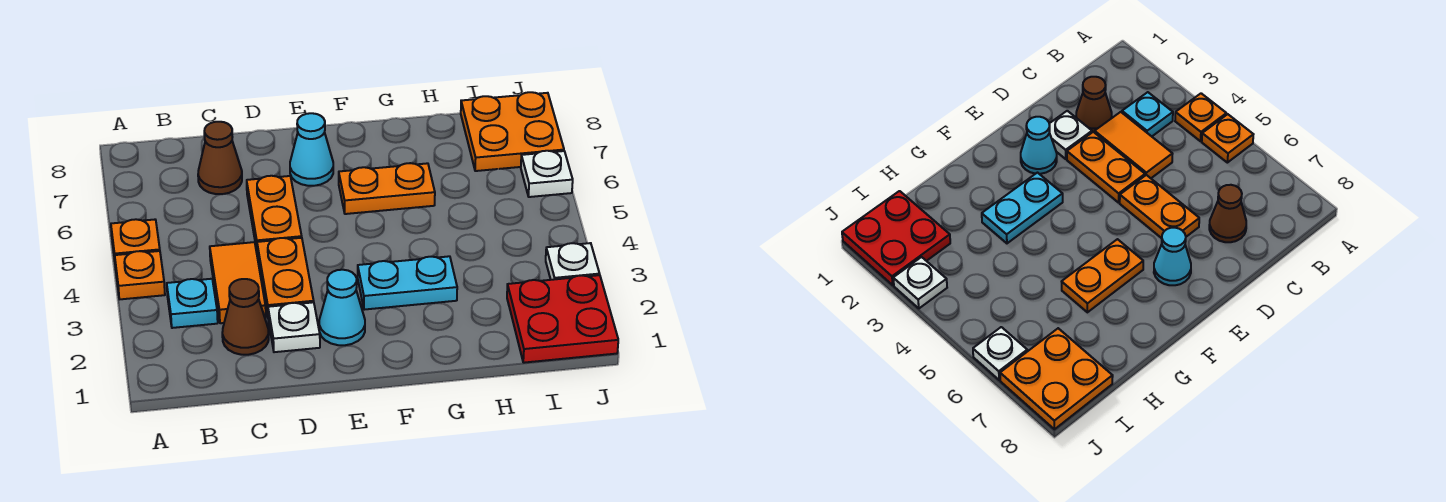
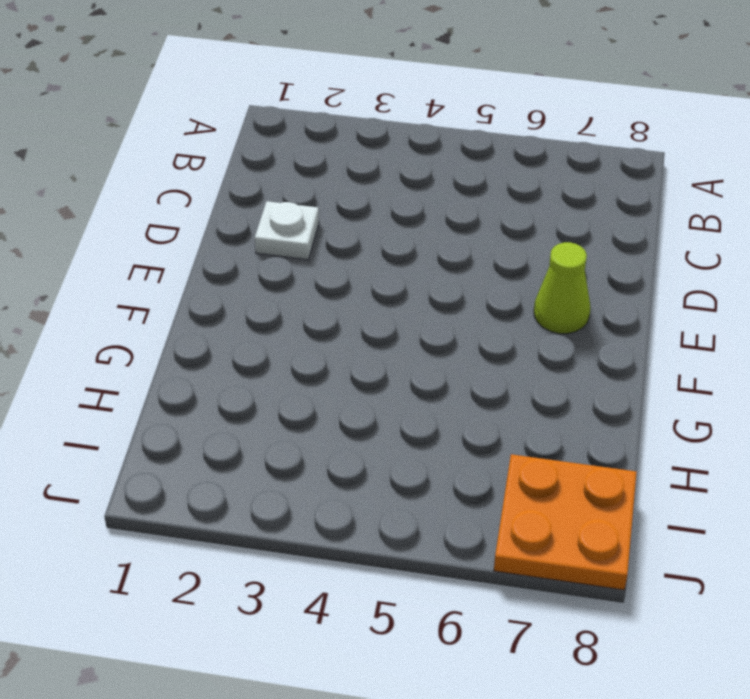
lime cone E7 level 1 -> cyan cone E7 level 1
none -> orange plate A4 level 1
none -> orange plate A5 level 1
none -> cyan plate B3 level 1

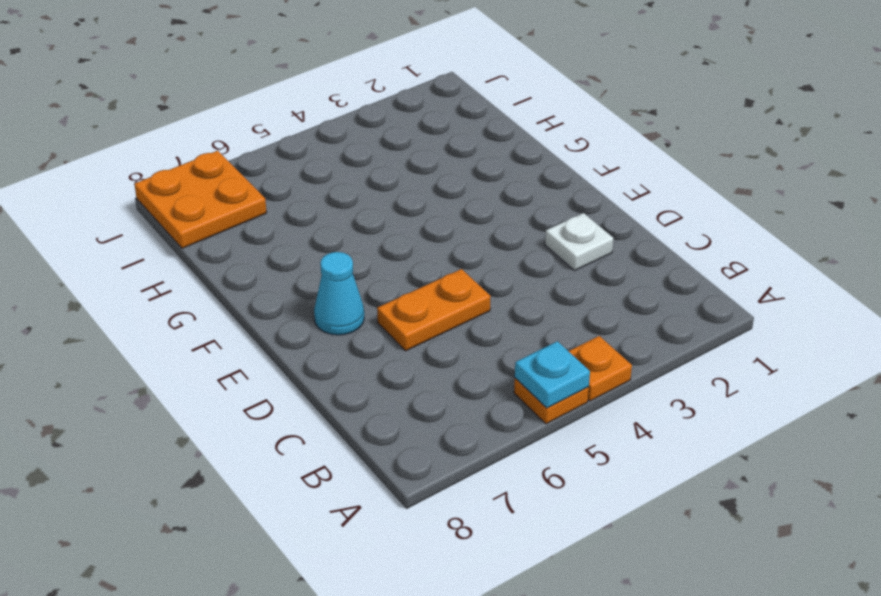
cyan plate A5 level 2 -> cyan plate B3 level 1
none -> brown cone C2 level 1
none -> orange tile C3:C4 level 1
none -> brown cone C7 level 1

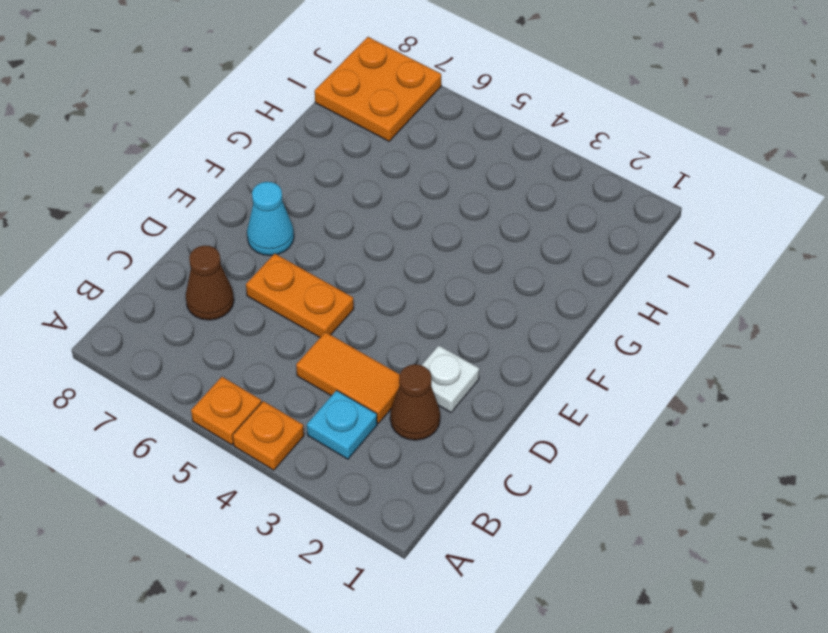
none -> orange plate D3:D4 level 1
none -> cyan cone E2 level 1
none -> cyan plate F3:G3 level 1

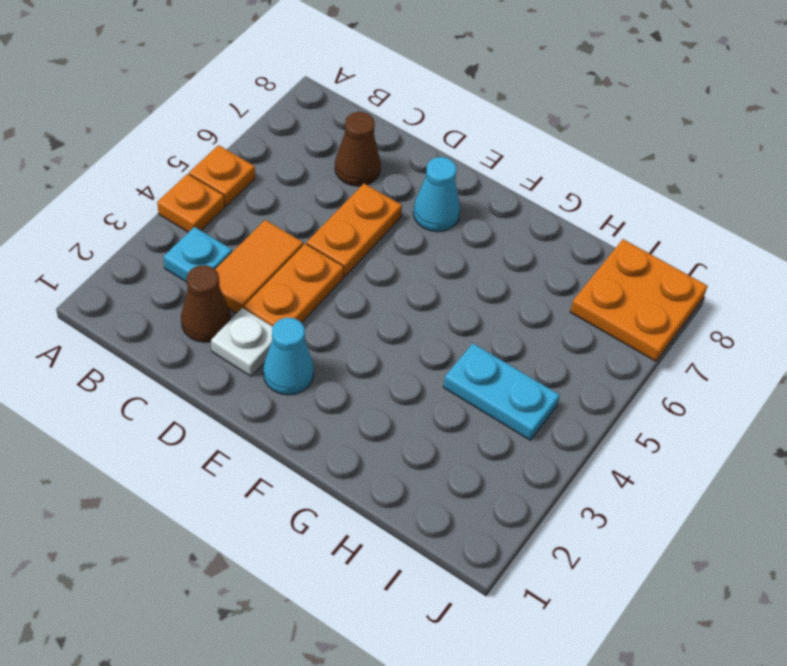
cyan plate H4:I4 level 1 -> cyan plate F3:G3 level 1
none -> orange plate F6:G6 level 1
none -> red plate I1:J2 level 1
none -> white plate J3 level 1

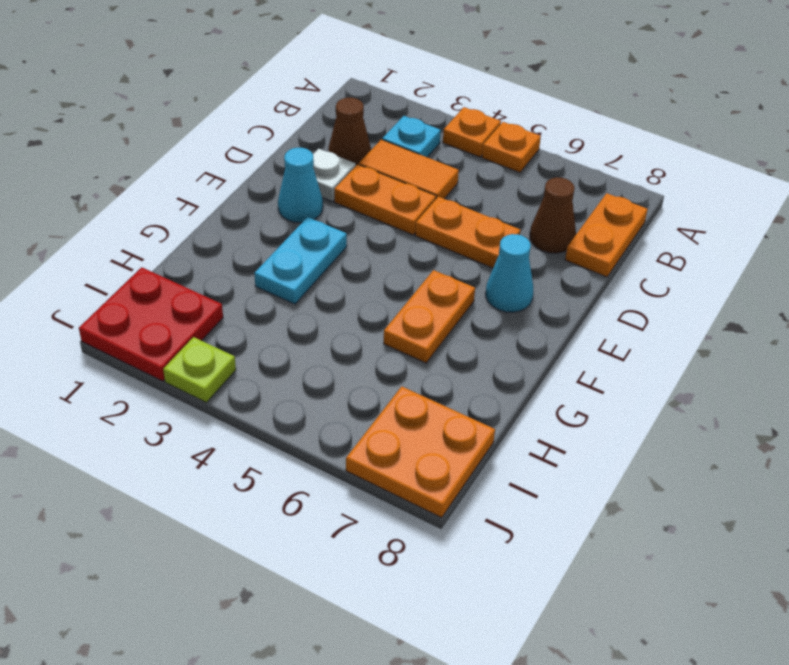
orange plate B8:C8 level 1 -> none
lime plate J3 level 1 -> white plate J3 level 1
none -> white plate J6 level 1

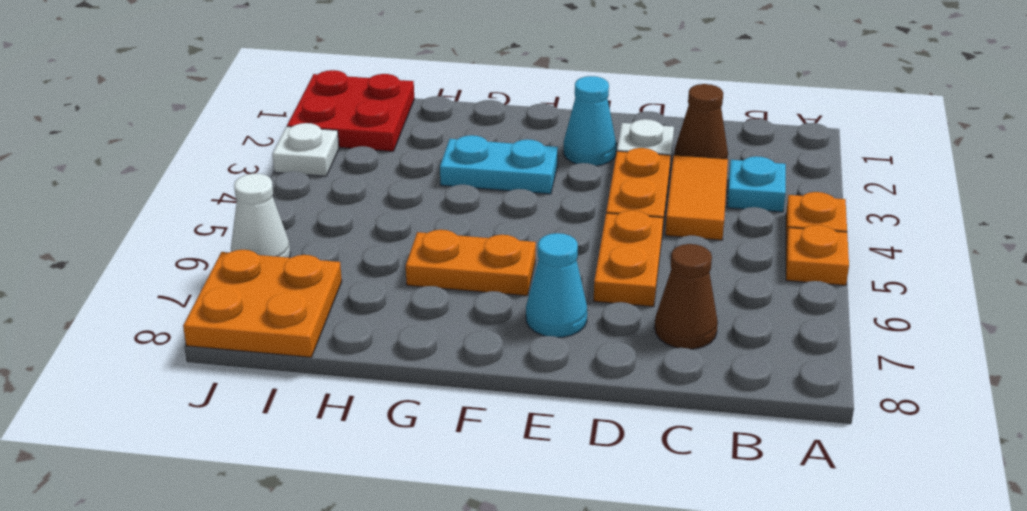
white cone J6 level 1 -> white plate J6 level 1

